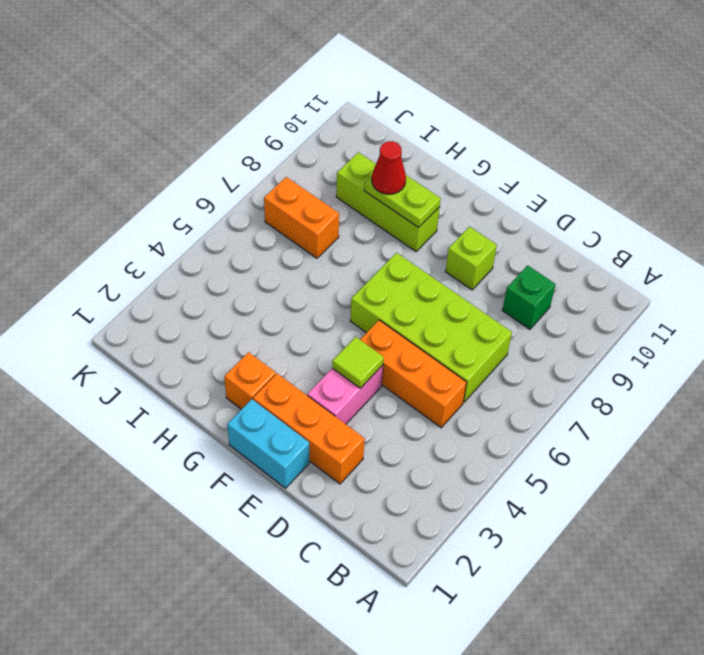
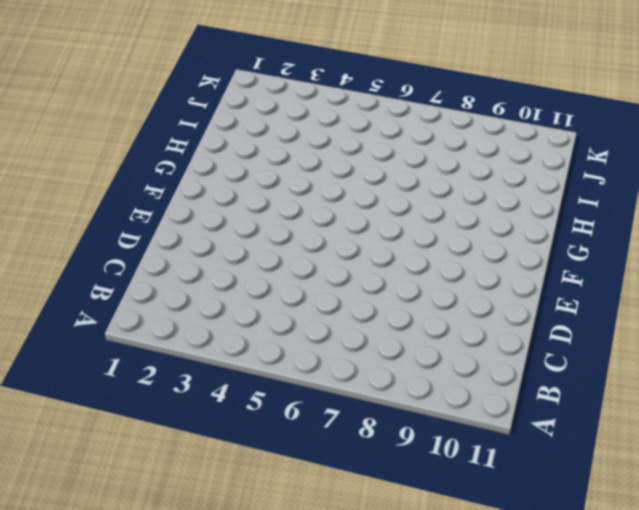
none -> orange brick C5:E5 level 1
none -> lime brick C6:F7 level 1
none -> green brick C9 level 1

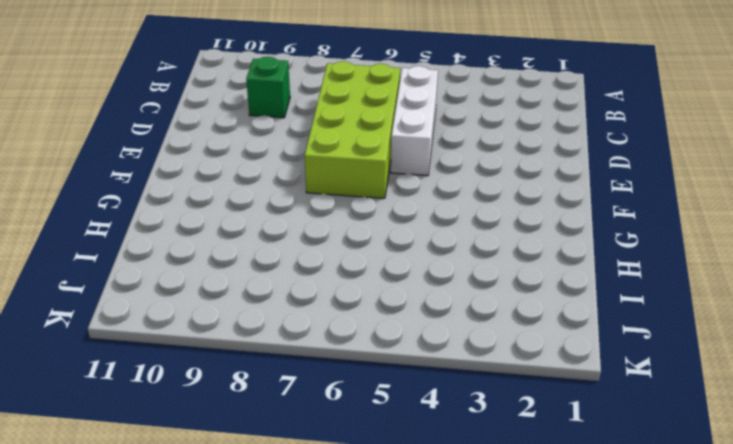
white brick C5:E5 level 1 -> orange brick C5:E5 level 1
none -> orange brick D2:F2 level 1
none -> cyan brick E1:F1 level 1
none -> pink brick E3:E4 level 1

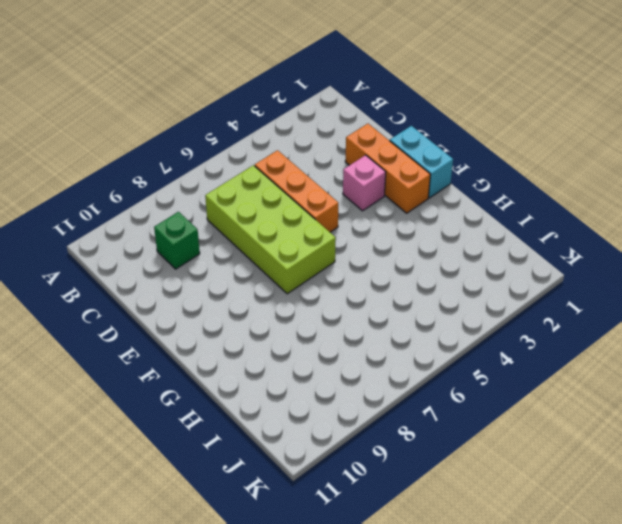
pink brick E3 level 1 -> pink brick E3:E4 level 1
none -> lime brick E9 level 1
none -> orange brick G2 level 1
none -> lime brick G9:I9 level 1

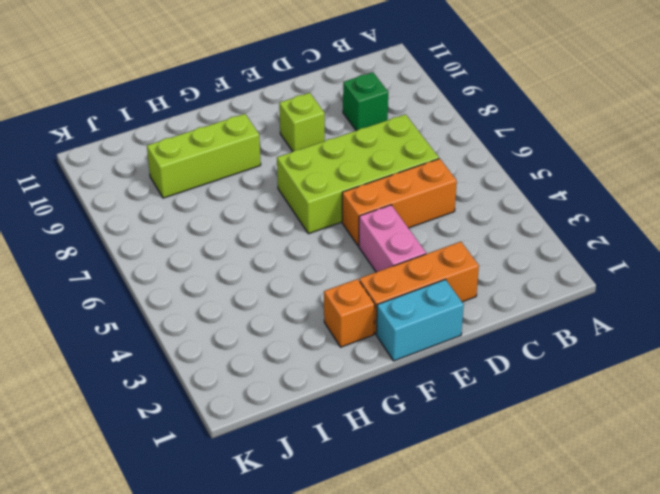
none -> orange brick I7:J7 level 1
none -> lime tile E4 level 2
none -> lime plate G9:H9 level 2

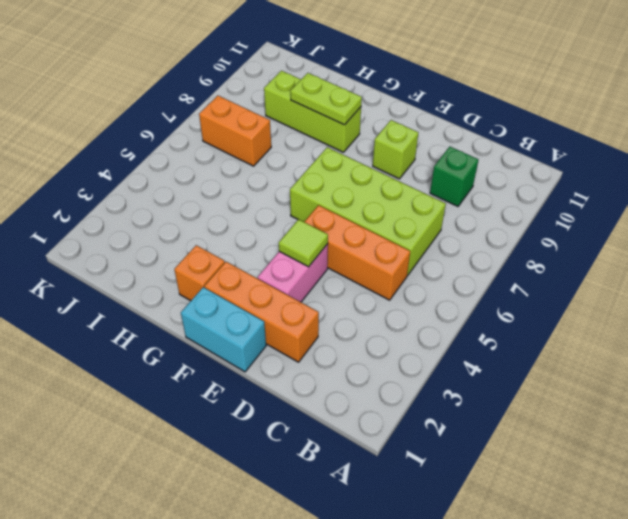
none -> red cone H9 level 3

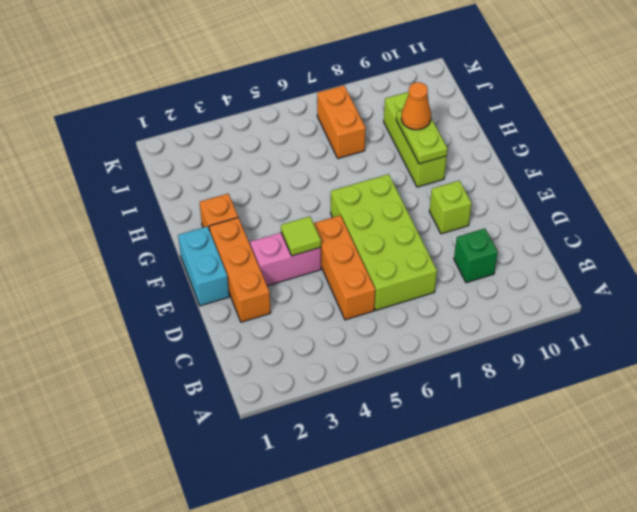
orange cone H9 level 3 -> red cone H9 level 3

